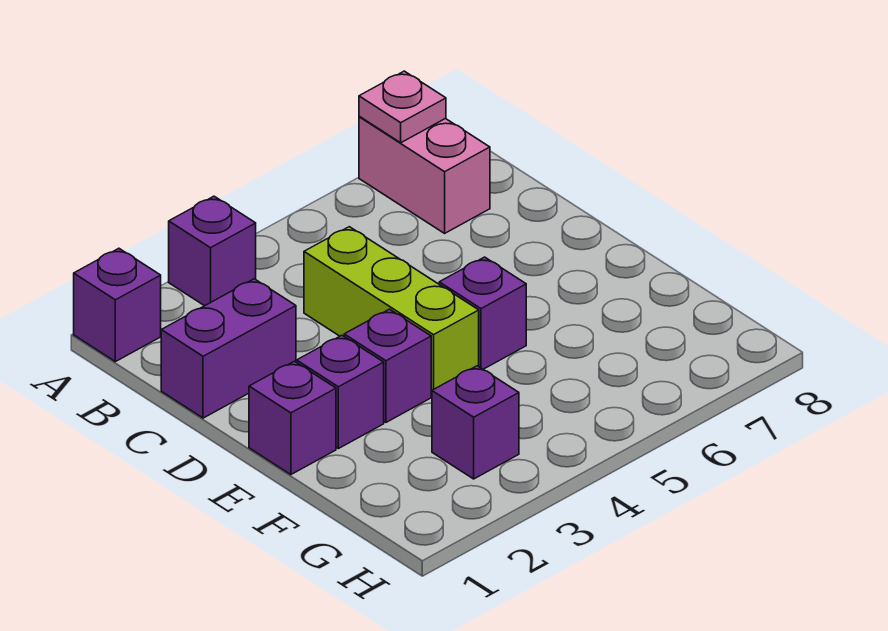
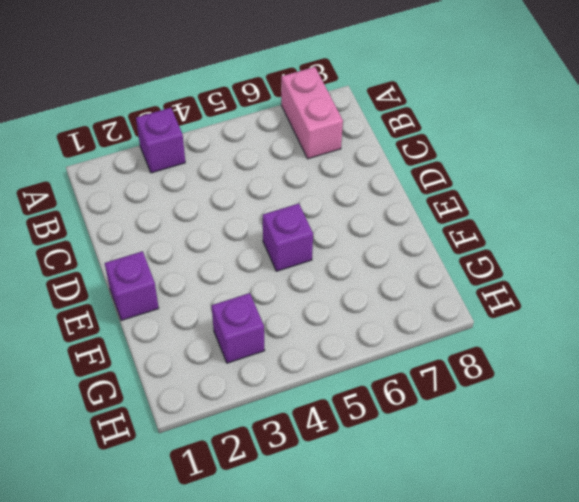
none -> purple brick A1 level 1
none -> purple brick C1:C2 level 1

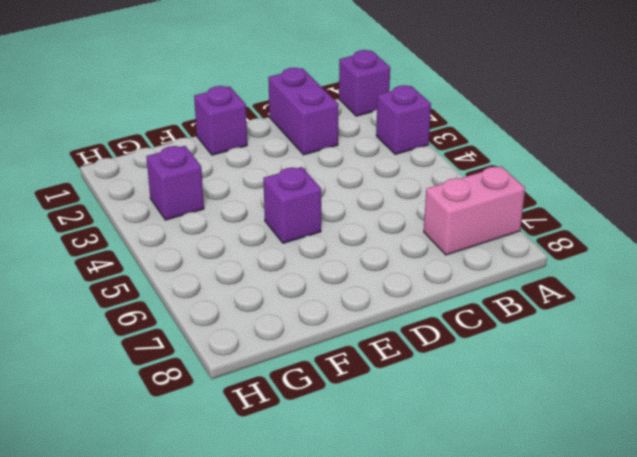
none -> lime brick C4:E4 level 1
none -> purple brick E2 level 1

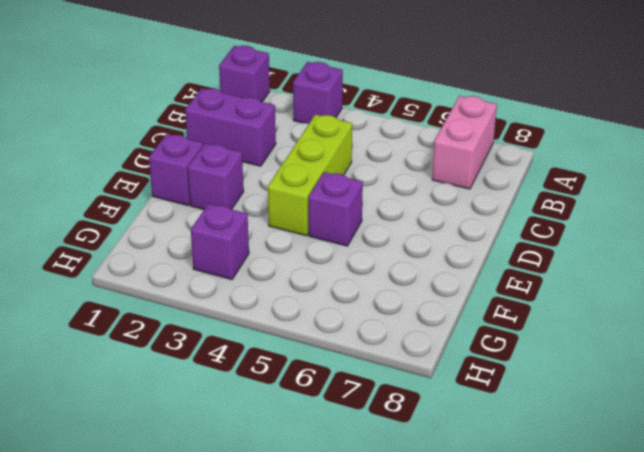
none -> purple brick E3 level 1
none -> pink plate A7 level 2

